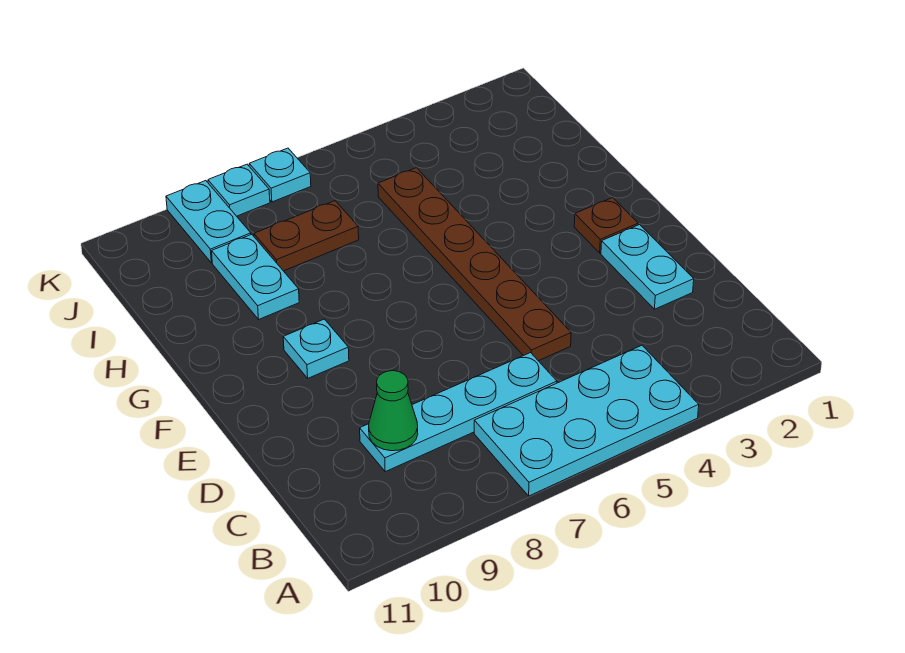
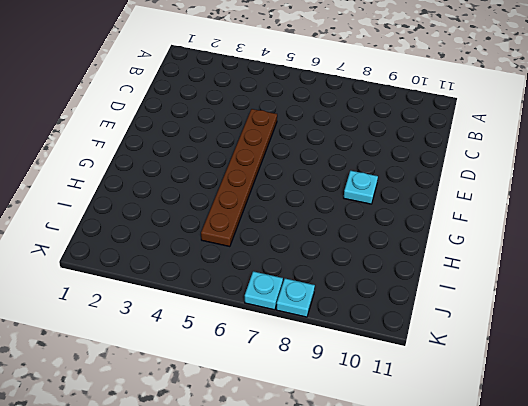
none -> cyan plate A4:B7 level 1
none -> cyan plate C6:C9 level 1
none -> cyan plate D2:E2 level 1

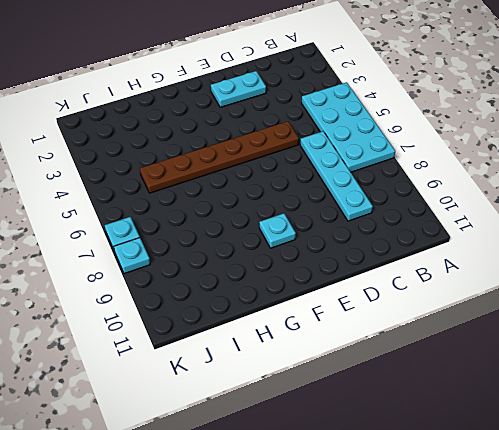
none -> brown plate F2 level 1
none -> cyan plate H9:I9 level 1
none -> brown plate I7:I8 level 1

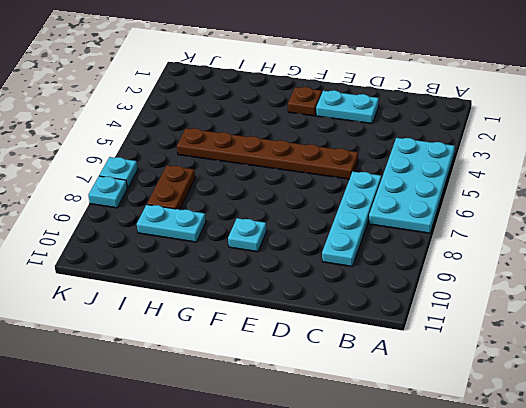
none -> cyan plate J9:K9 level 1
none -> green cone C9 level 2

